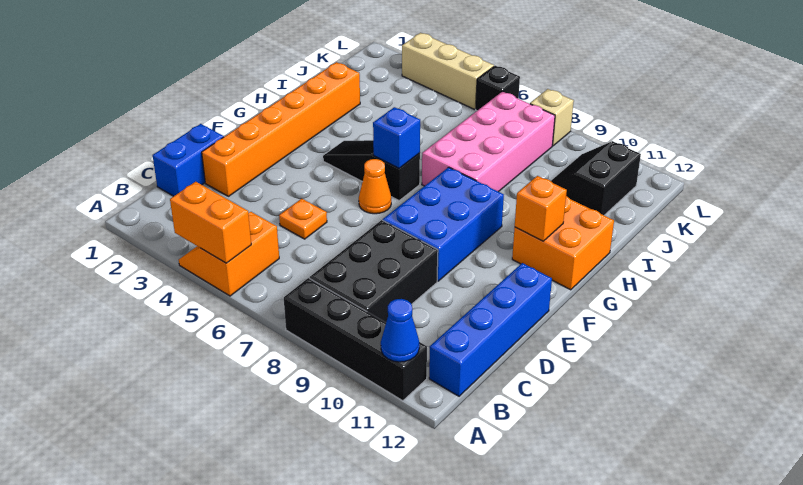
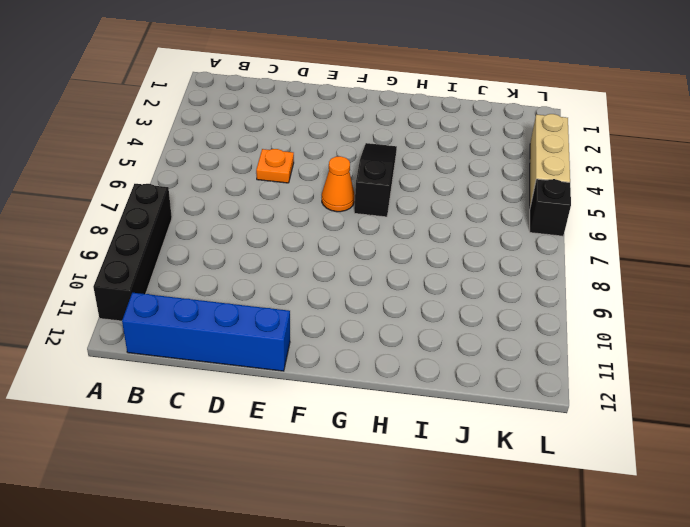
none -> orange slope A4:B5 level 1 top 5
none -> black brick B8:D9 level 1
none -> blue brick C1:D1 level 1

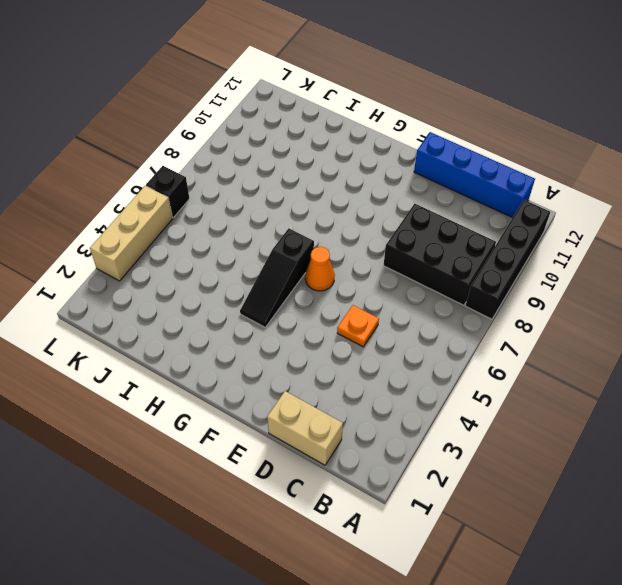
tan brick C1:D1 level 1 -> blue brick C1:D1 level 1
none -> orange slope A4:B5 level 1 top 5
none -> orange brick D2:I2 level 1
none -> blue brick E8:G9 level 1

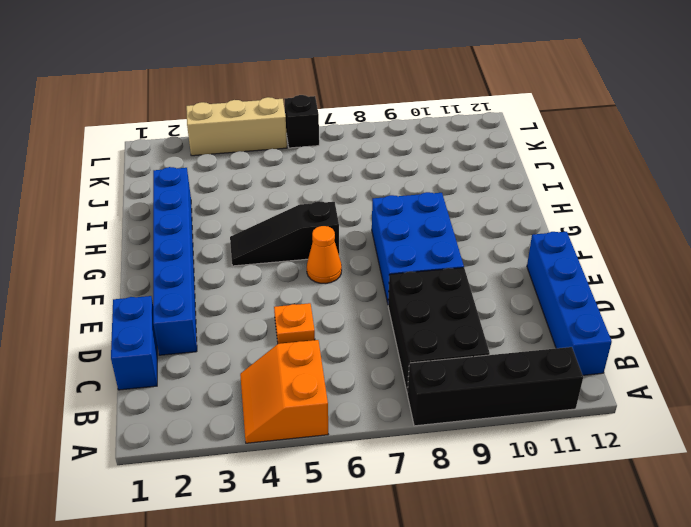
blue brick D2:I2 level 1 -> orange brick D2:I2 level 1
none -> orange brick G11:H12 level 1
none -> pink brick H7:K8 level 1
none -> black slope J10:K11 level 1 top 11

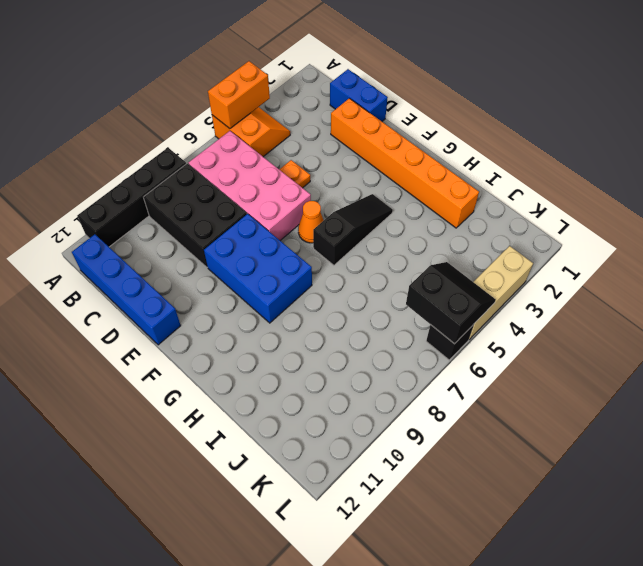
pink brick B6:E7 level 1 -> pink brick H7:K8 level 1
black slope K5:L6 level 2 top 6 -> black slope J10:K11 level 1 top 11
none -> orange brick G11:H12 level 1
none -> tan brick L8 level 1
none -> blue cone A11 level 2

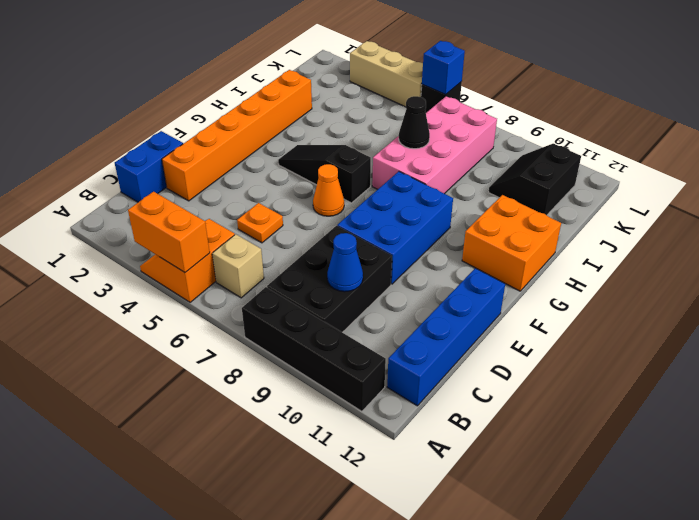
tan brick B6 level 1 -> tan brick L8 level 1
blue cone C9 level 2 -> blue cone A11 level 2
black cone I7 level 2 -> none
blue brick L6 level 2 -> blue brick G6 level 2
none -> orange brick G11 level 2

